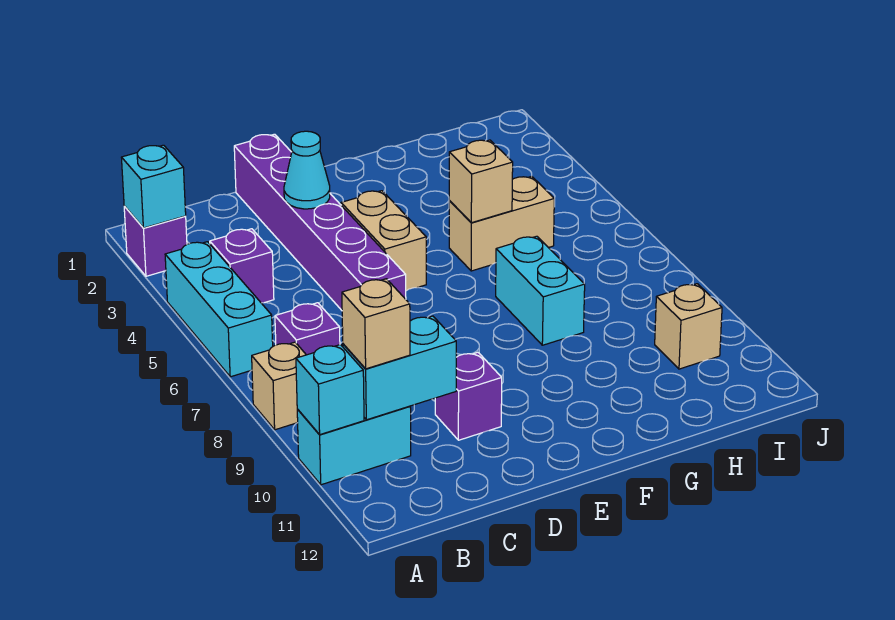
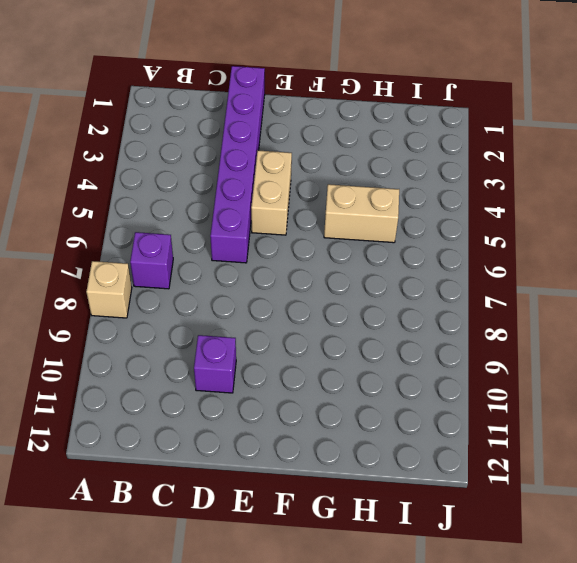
none -> purple brick A2 level 1
none -> cyan brick A4:A6 level 1
none -> cyan brick A10:B10 level 1

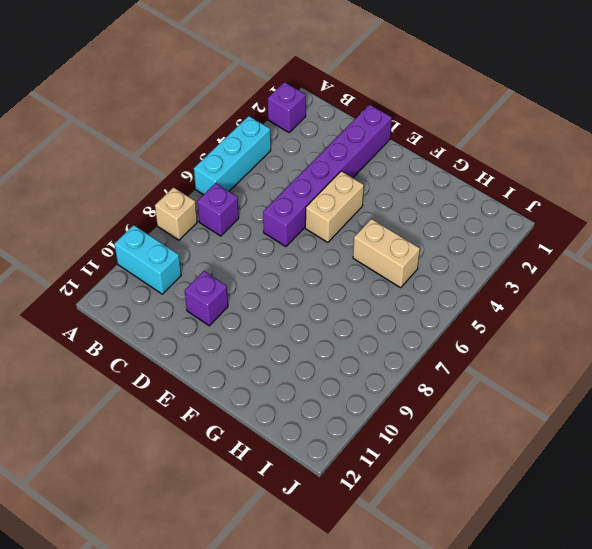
none -> purple brick B4 level 1
none -> cyan brick G7:G8 level 1
none -> tan brick I10 level 1

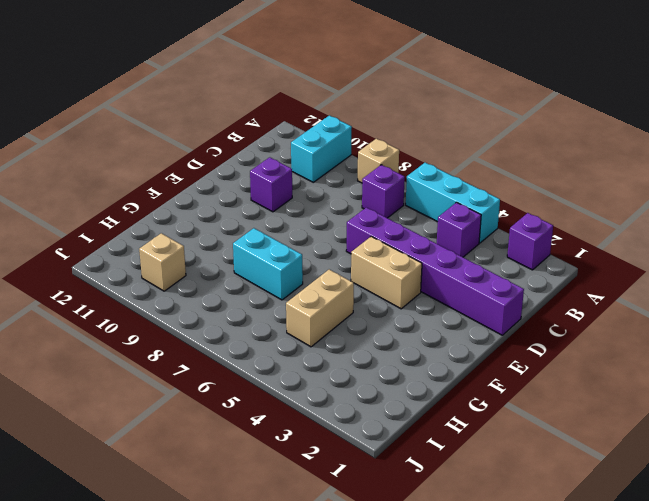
none -> cyan brick A2 level 2
none -> cyan brick A10 level 2
none -> cyan brick B10:C10 level 2

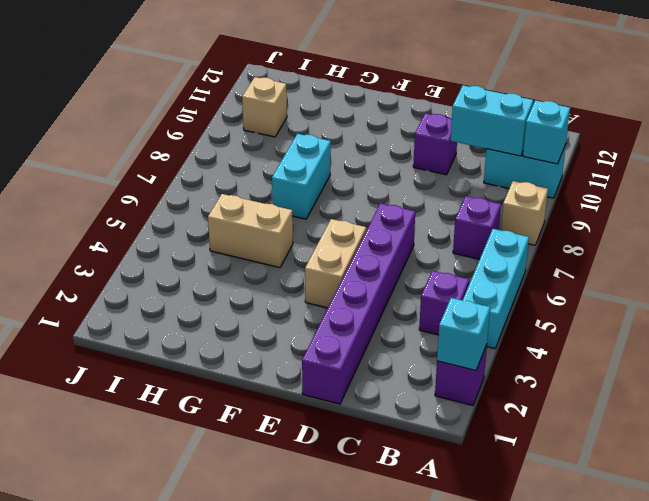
none -> cyan cone D3 level 2
none -> tan brick G5 level 2
none -> tan brick B10 level 3

